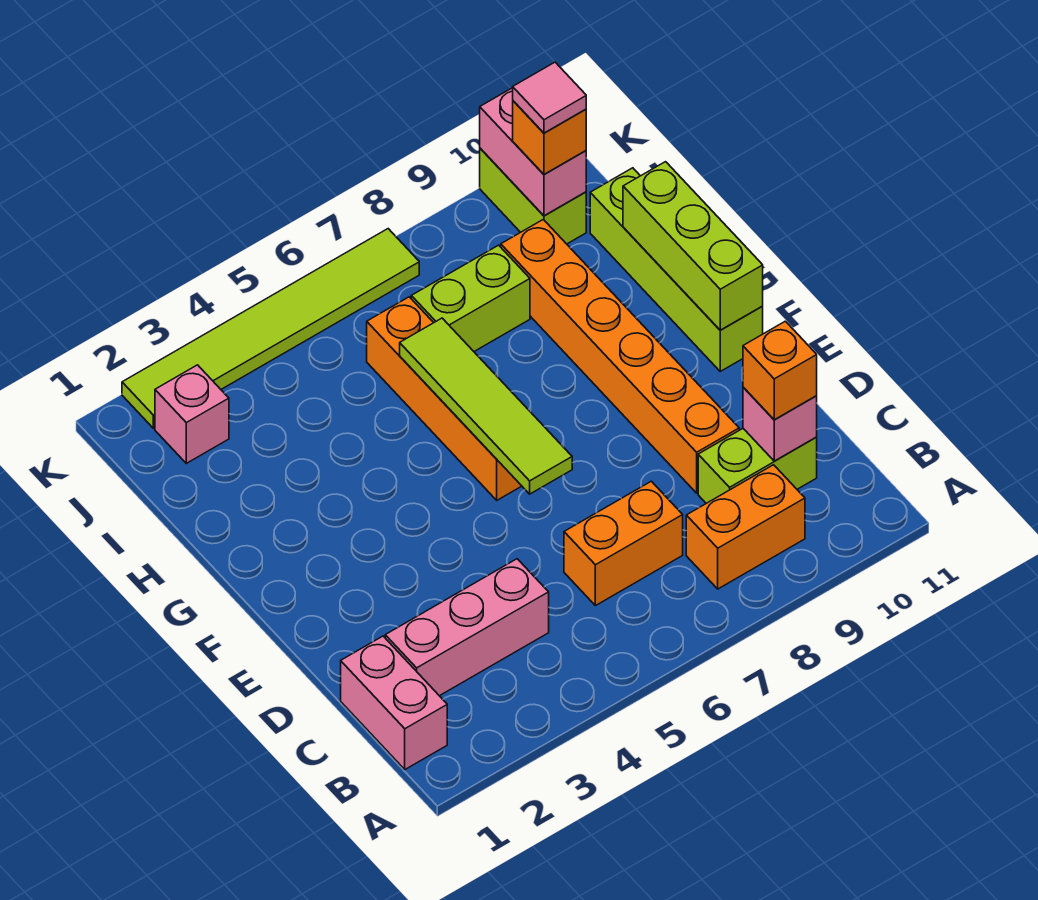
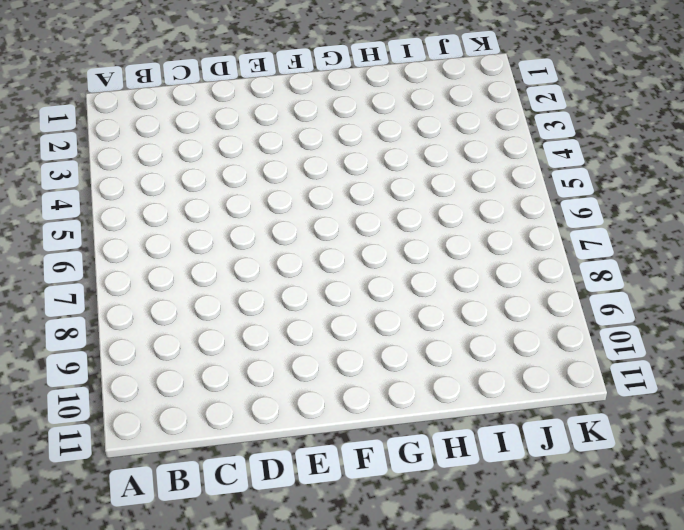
none -> pink brick B1:C1 level 1
none -> orange brick B8:B9 level 1
none -> pink brick C2:C4 level 1

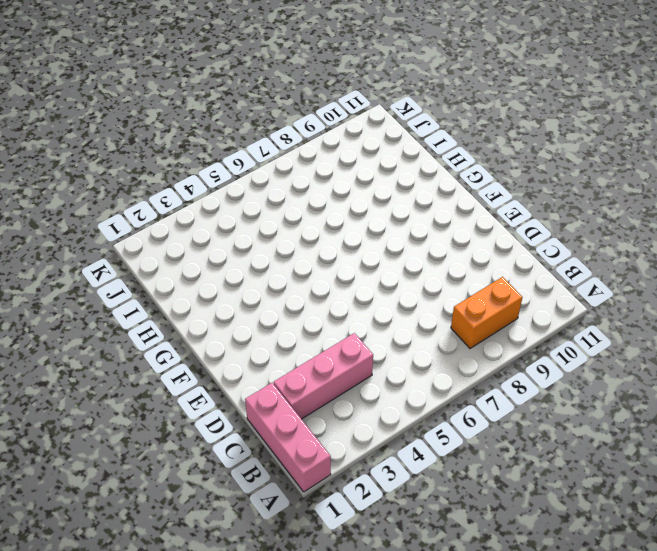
pink brick A1:C1 level 1 -> pink brick B1:C1 level 1
none -> orange brick C6:C7 level 1
none -> lime brick C9:C10 level 1
none -> orange brick D9:I9 level 1

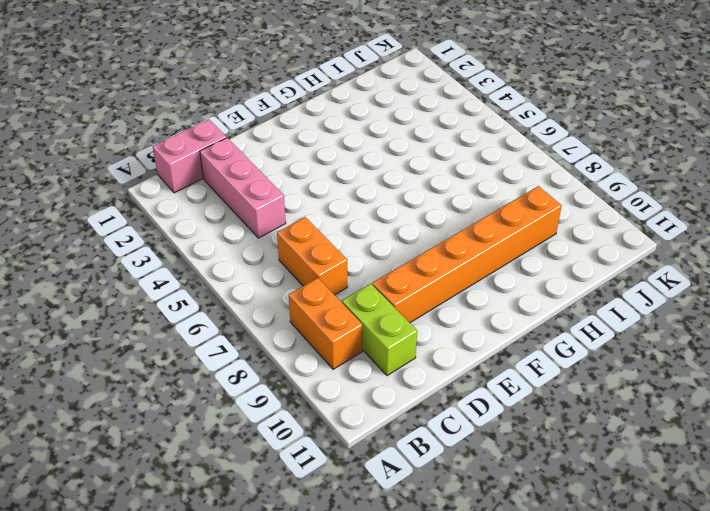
none -> orange brick F6:I6 level 1
none -> lime brick F11:I11 level 1
none -> lime brick I7:I8 level 1

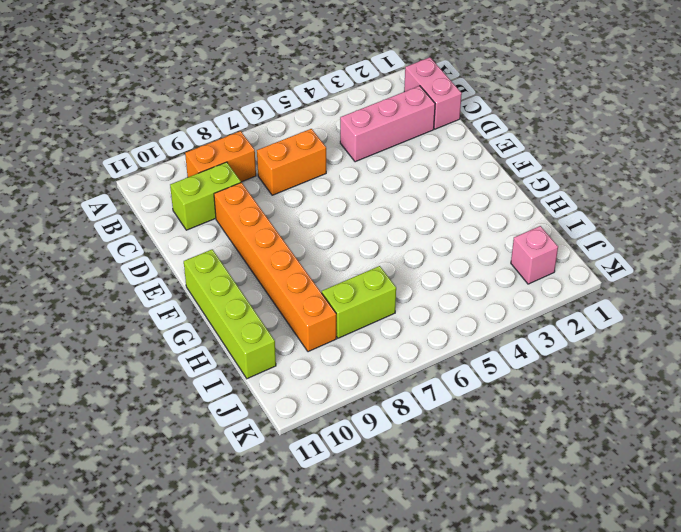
none -> orange brick F6:I6 level 1
none -> lime brick J10:K10 level 1
none -> lime tile K2:K7 level 1

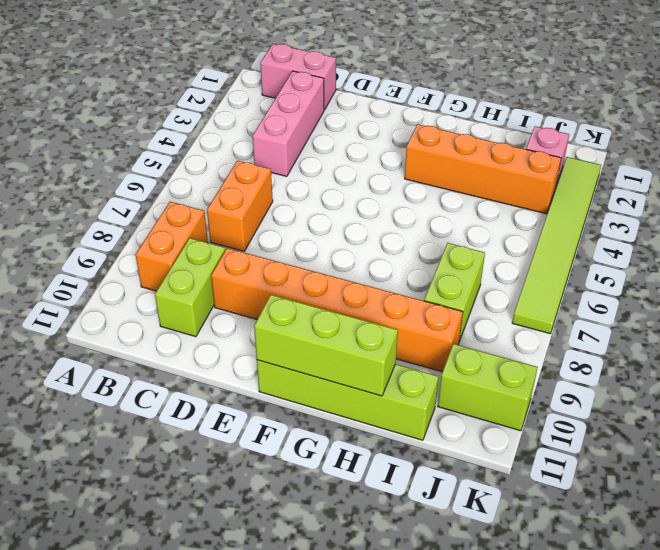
orange brick G3:J3 level 1 -> orange brick F6:I6 level 1
none -> pink brick C10 level 2
none -> lime tile E6:H6 level 2
none -> pink brick J10:K10 level 2

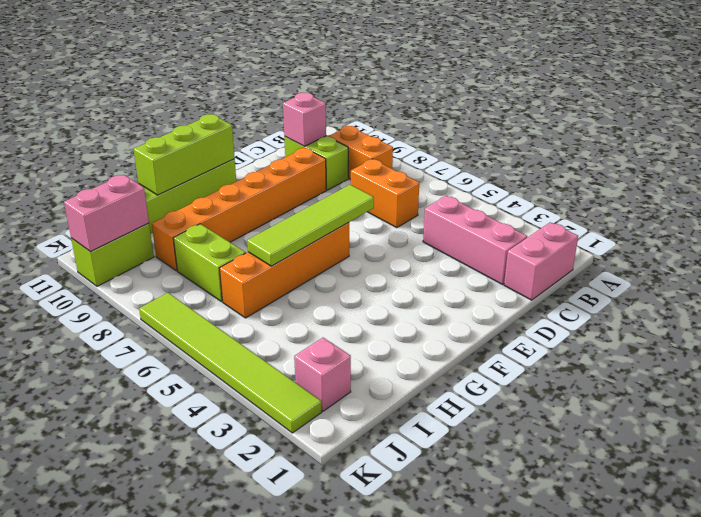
none -> orange brick C10 level 3
none -> orange brick J10 level 3
none -> pink tile J10 level 4

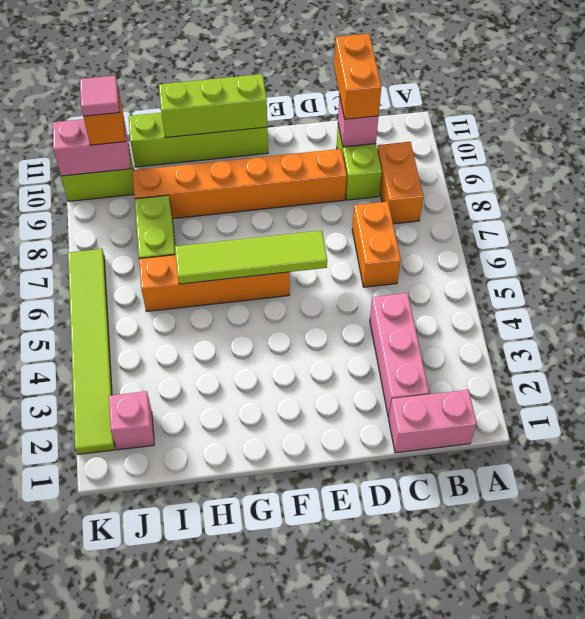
orange brick C10:C11 level 3 -> orange brick C10 level 3

